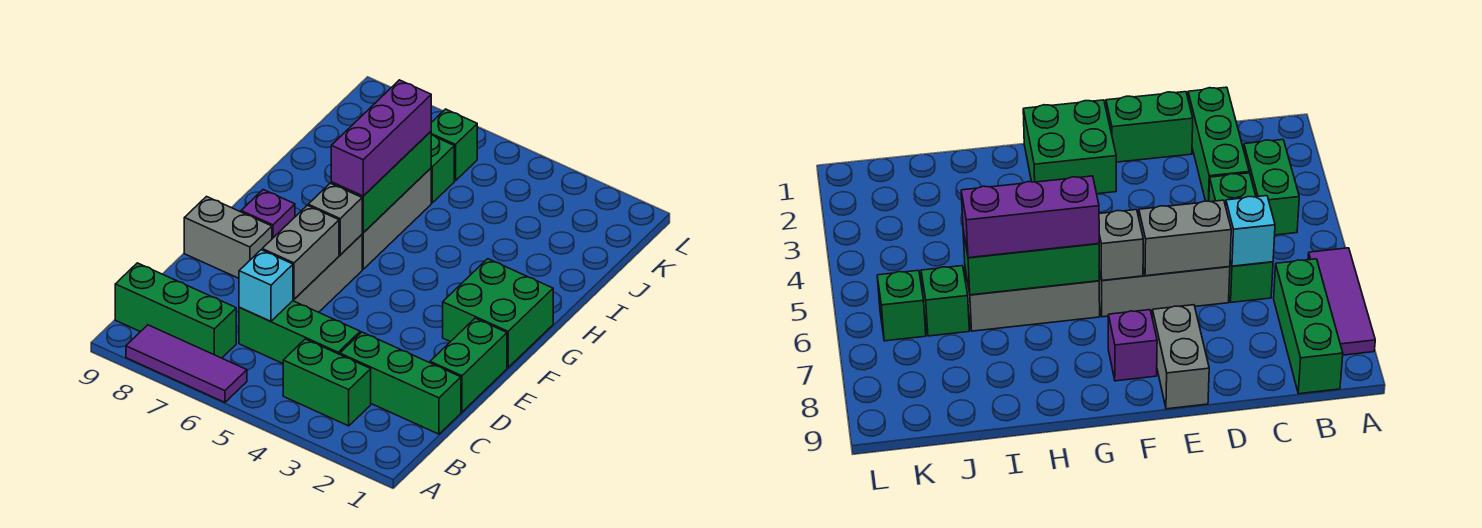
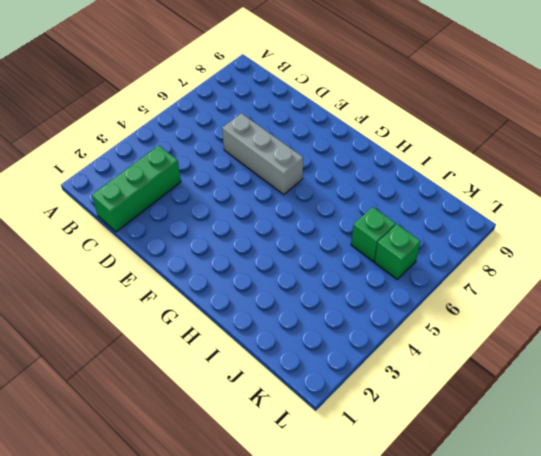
none -> purple tile A6:A8 level 1
none -> green brick B3:B4 level 1
none -> green brick B7:B9 level 1

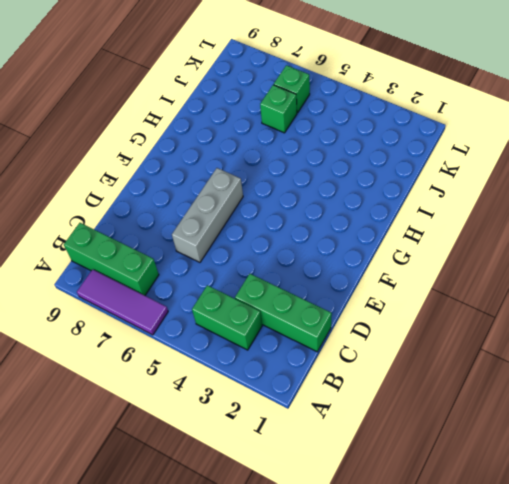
none -> green brick C4:C6 level 1
none -> green brick D1:E1 level 1
none -> grey brick E8:E9 level 1

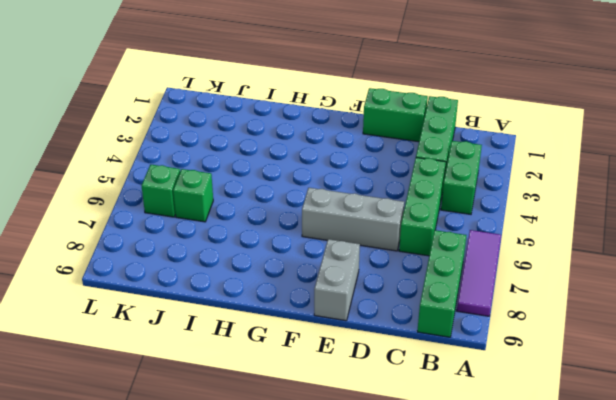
none -> green brick F1:G2 level 1
none -> purple brick F8 level 1
none -> grey brick G6:I6 level 1

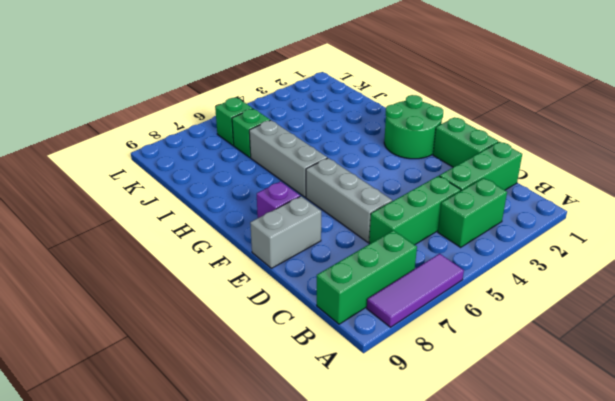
green round brick F1:G2 level 1 -> green brick F1:G2 level 1
none -> cyan brick C6 level 2
none -> grey brick D6:E6 level 2
none -> grey brick F6 level 2

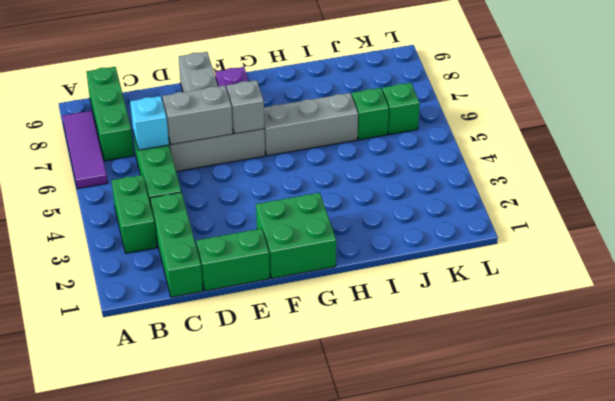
none -> green brick G6:I6 level 2
none -> purple brick G6:I6 level 3

